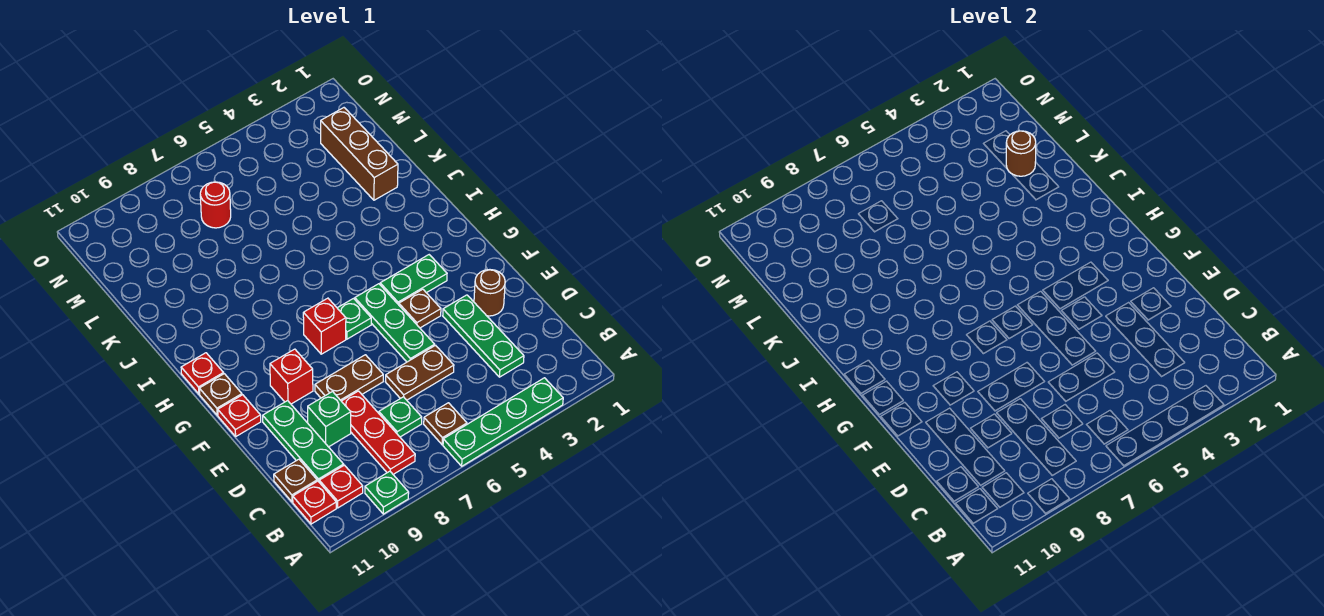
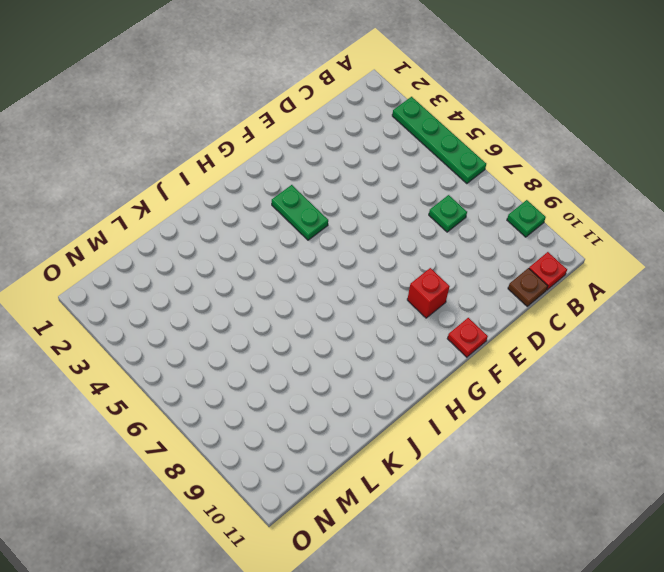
none -> brown plate B6 level 1
none -> red plate B8:D8 level 1
none -> red plate B10 level 1

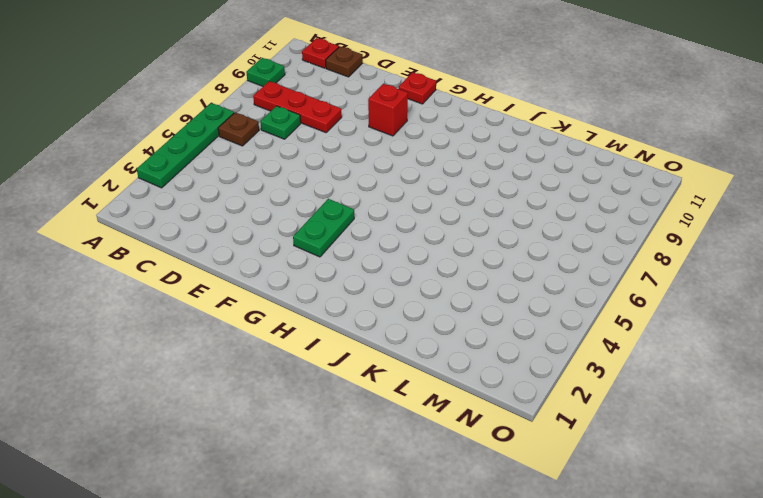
none -> red plate B10 level 1
none -> green plate C3:E3 level 1
none -> green plate C10:E10 level 1

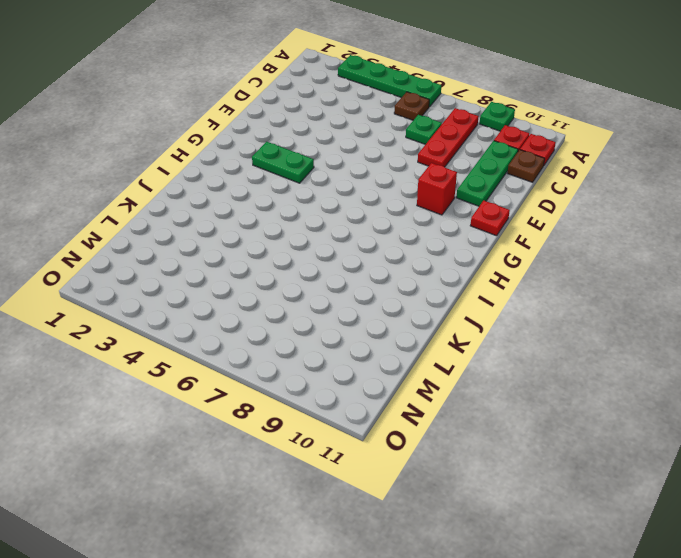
none -> green plate C3:E3 level 1
none -> brown plate D5:D6 level 1
none -> green brick D9 level 1

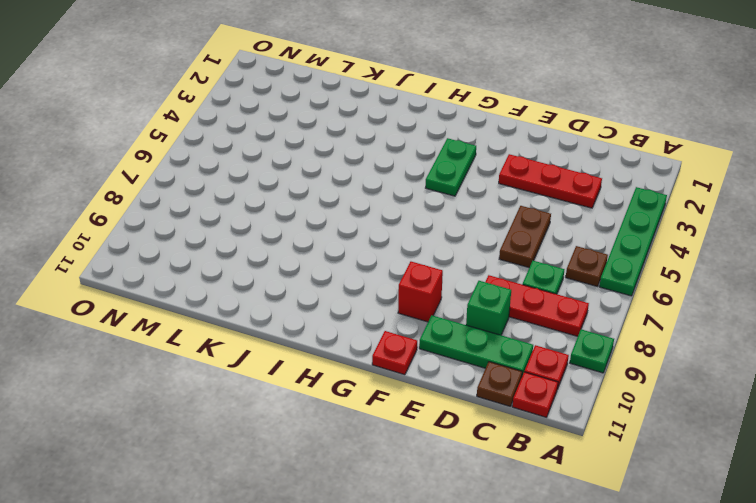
red plate C3:E3 level 1 -> green plate C3:E3 level 1
none -> brown round brick E2 level 1
none -> green plate E5:G5 level 1
none -> brown plate E7:E8 level 1

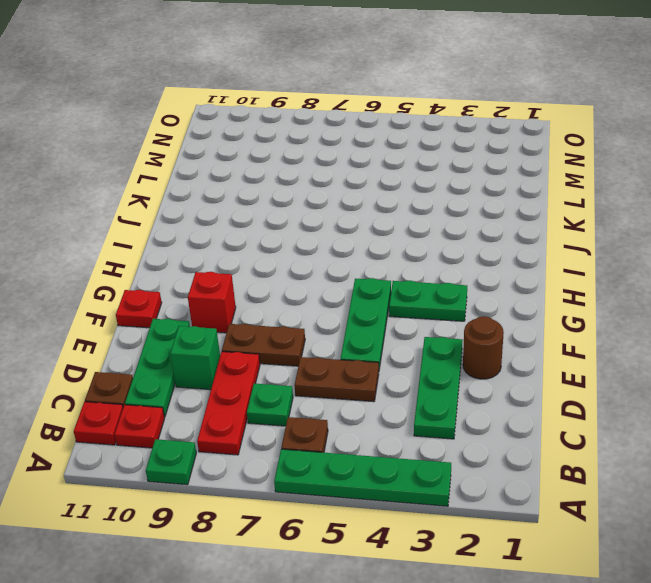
none -> brown plate F4 level 1
none -> green plate G6 level 1
none -> red brick G7 level 1

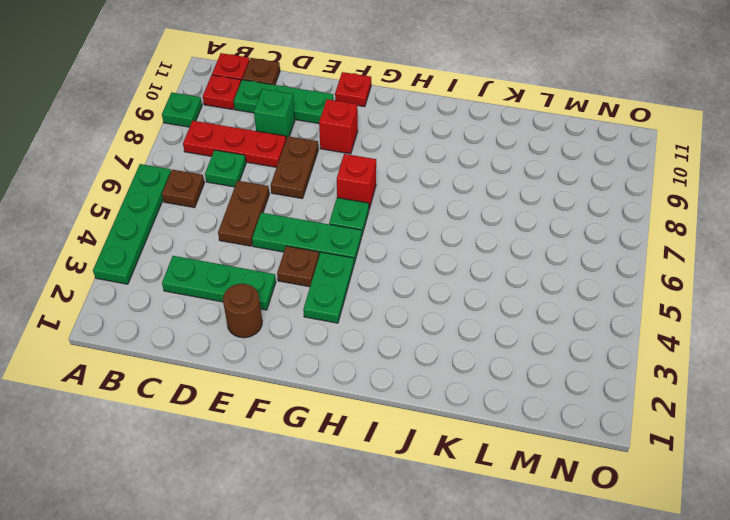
none -> brown plate G11 level 1
none -> red plate H11 level 1
none -> brown brick K2:M2 level 1

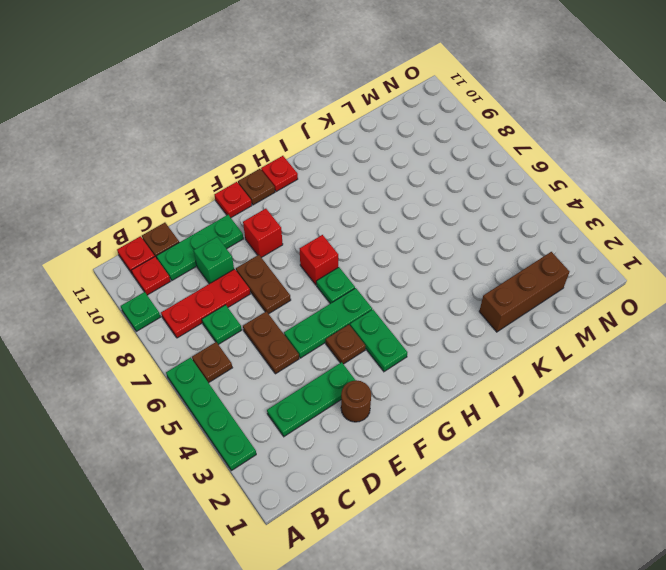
none -> red round brick M7 level 1
none -> brown round brick L2 level 2

